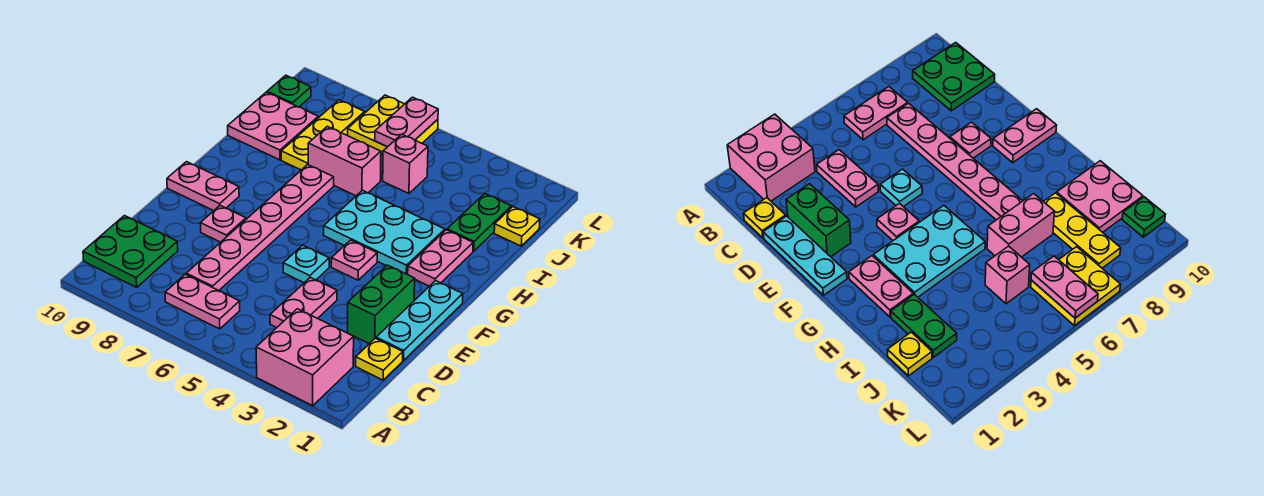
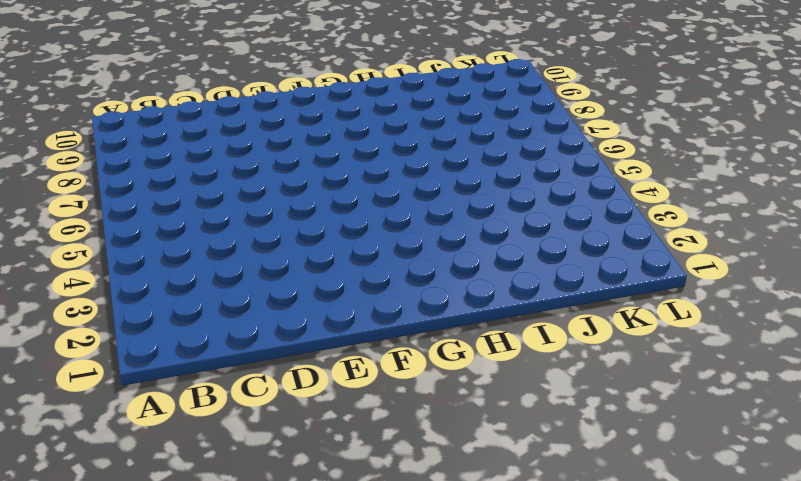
none -> pink brick A2:B3 level 1
none -> pink plate B6:B7 level 1
none -> green plate B9:C10 level 1

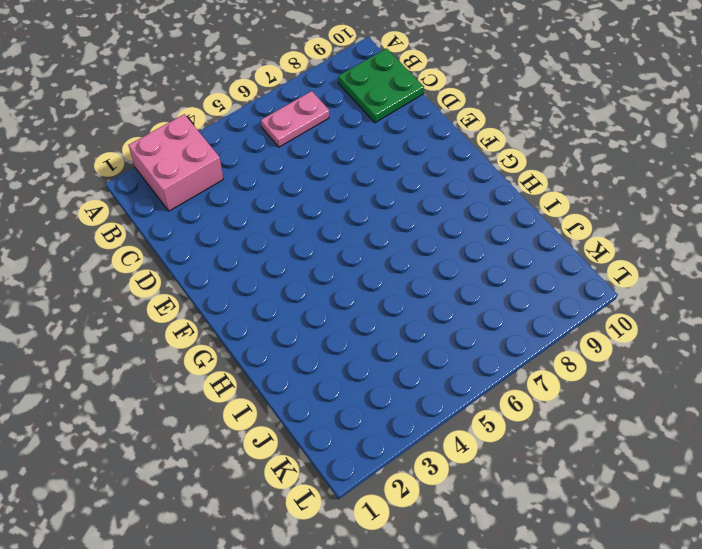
none -> yellow plate C1 level 1
none -> pink plate C4:D4 level 1
none -> pink plate C7:H7 level 1

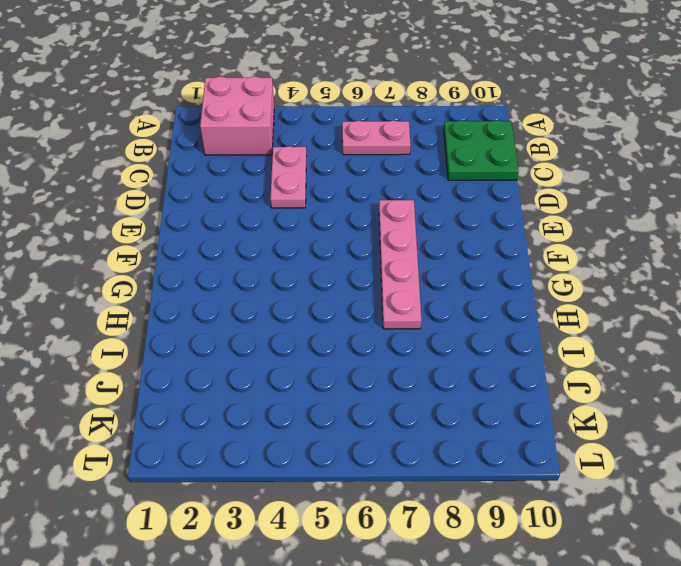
pink plate E7:H7 level 1 -> pink plate C7:H7 level 1
none -> yellow plate C1 level 1
none -> cyan plate D1:F1 level 1
none -> green brick D2:E2 level 1

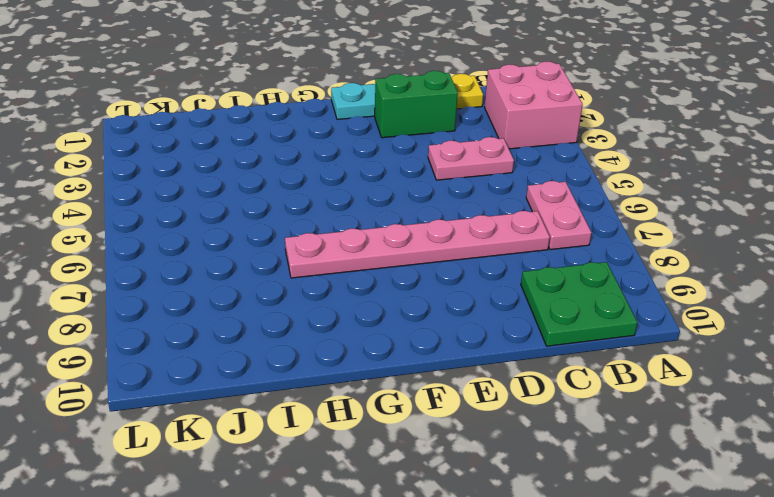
none -> cyan plate E5 level 1
none -> pink plate E8 level 1
none -> pink plate F4 level 1

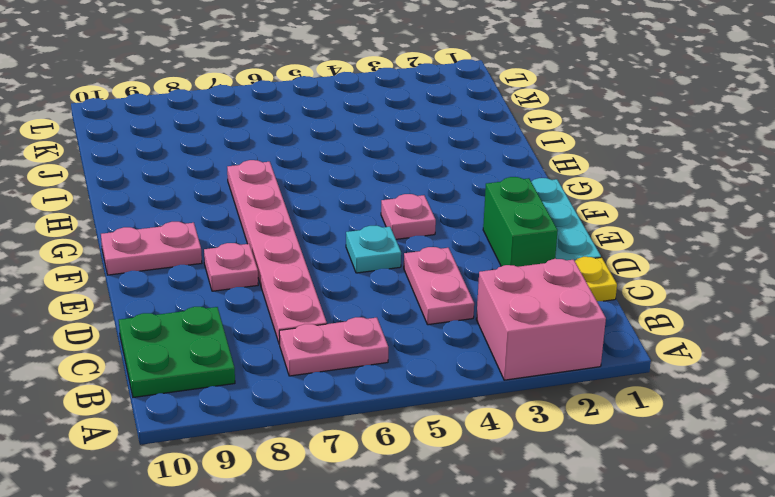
none -> pink plate G2:H2 level 1
none -> cyan plate G3:H5 level 1
none -> green plate I2:J2 level 1

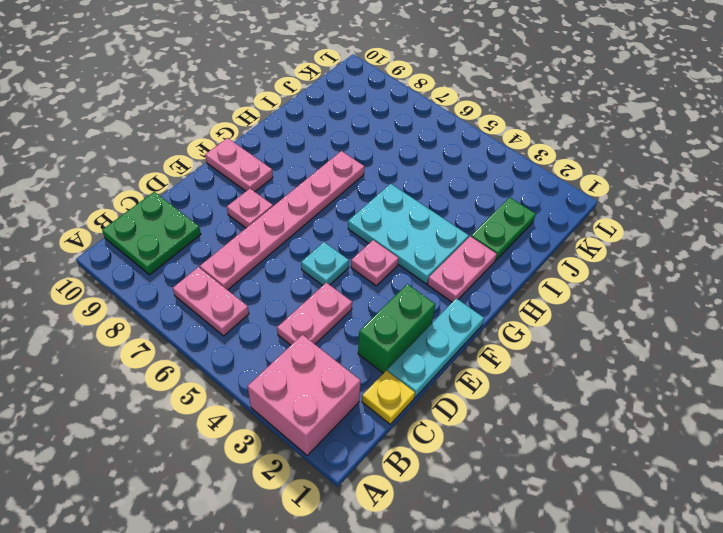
none -> pink brick I6:I7 level 1
none -> yellow plate I8:K8 level 1
none -> pink plate I9:J10 level 1

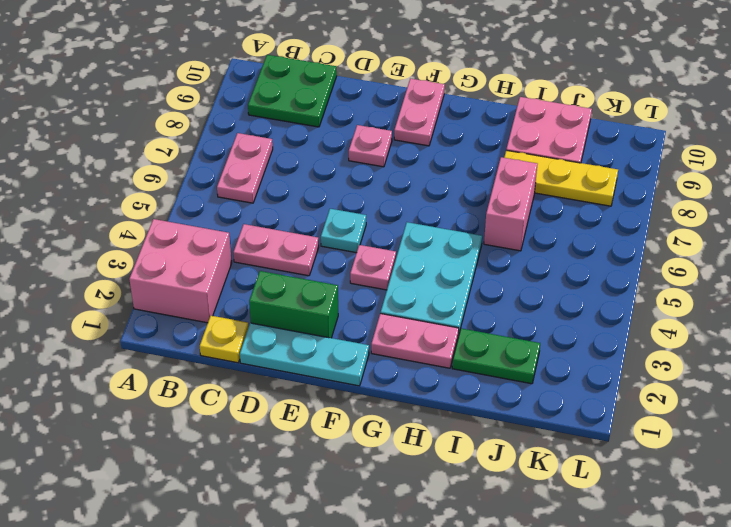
none -> pink plate C7:H7 level 1
none -> yellow plate J1 level 1
none -> pink brick J5 level 1

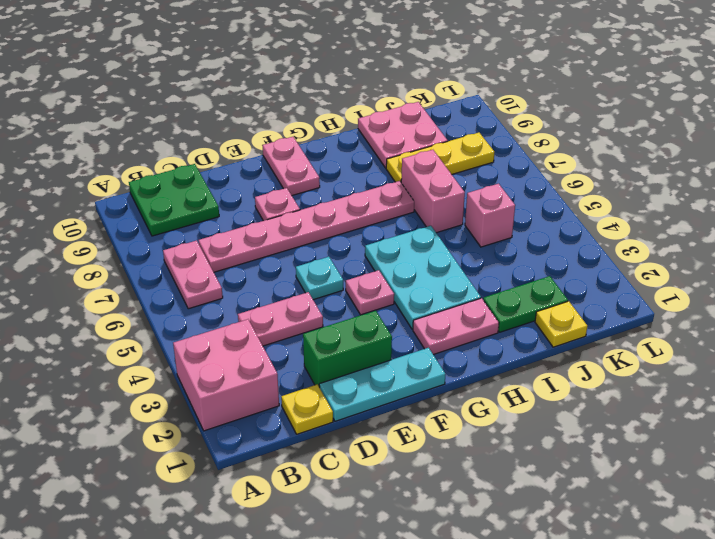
none -> yellow plate K6:L7 level 1
none -> green plate K10 level 1
none -> pink plate K6:L6 level 2

